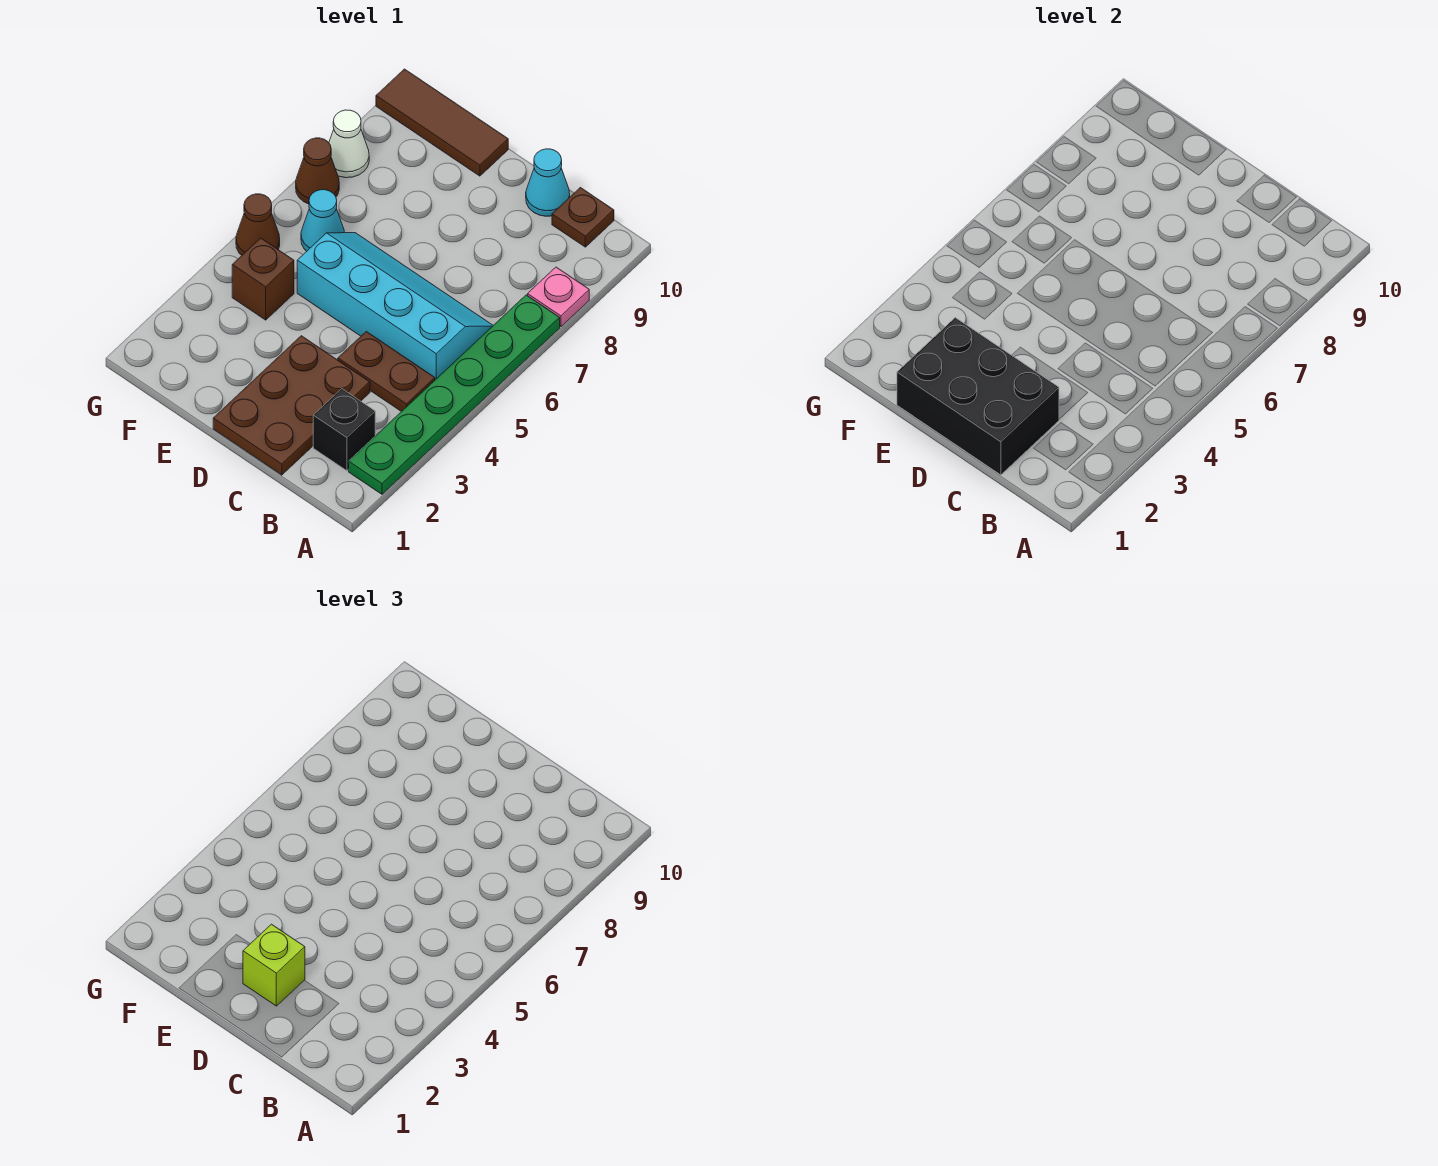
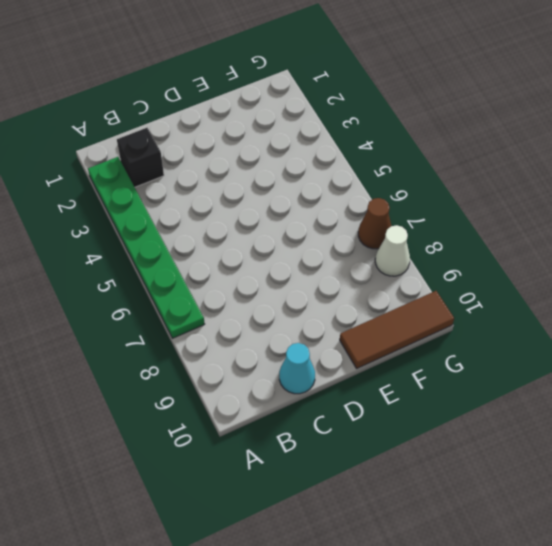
none -> pink plate A8 level 1
none -> brown plate B4:C4 level 1
none -> cyan slope B5:E6 level 1 top 5

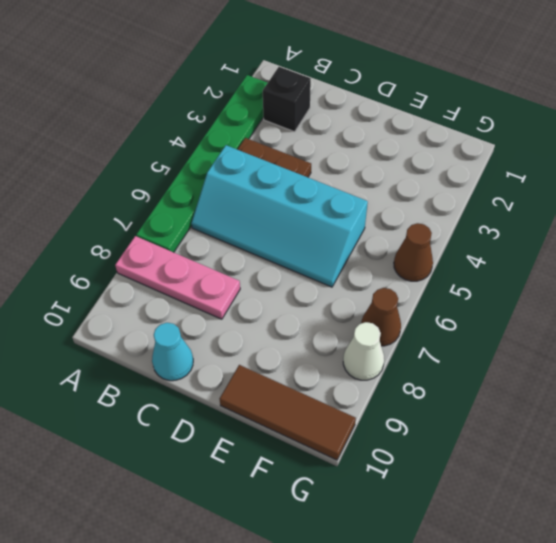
pink plate A8:C8 level 1 -> pink plate A8 level 1
none -> brown plate B10 level 1
none -> brown plate C1:D3 level 1
none -> brown brick F4 level 1

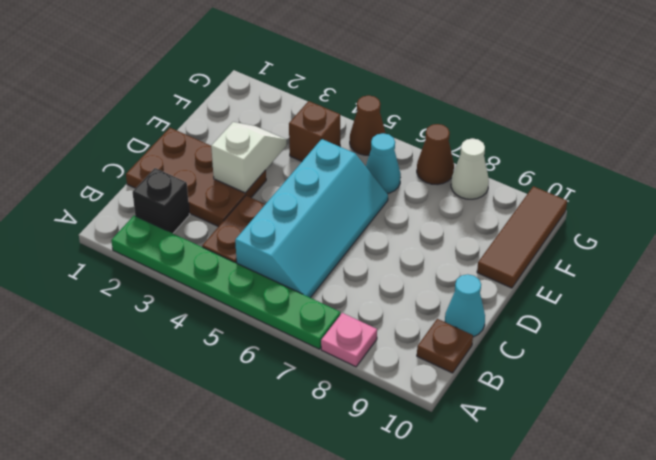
white slope D3:E3 level 2 top D -> none
none -> black brick C1:E2 level 2
none -> lime brick D2 level 3

